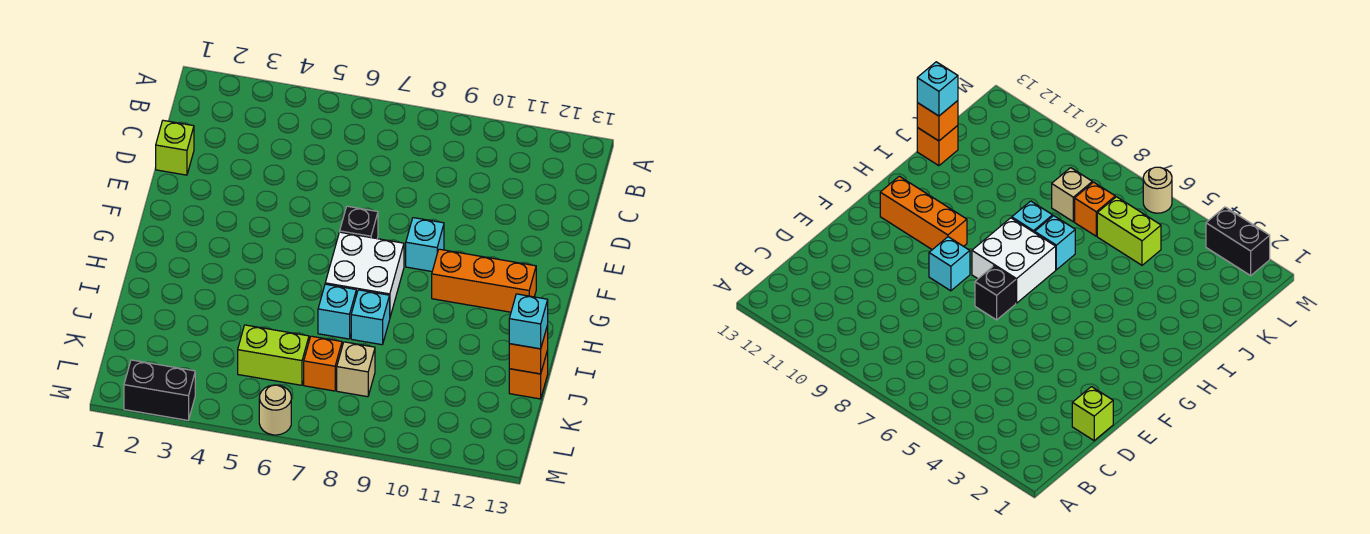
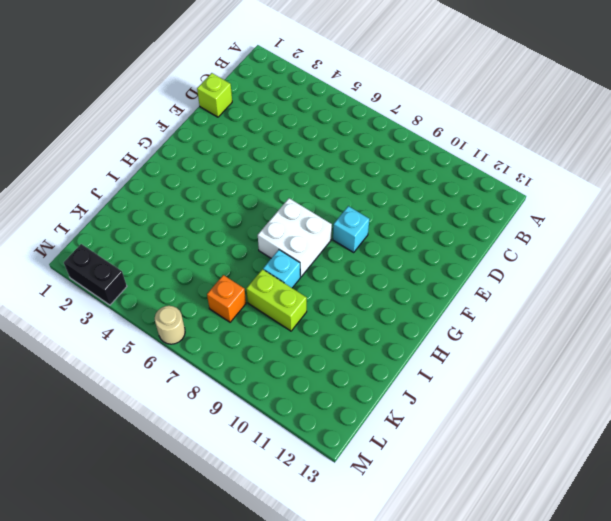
lime brick J8:J9 level 1 -> lime brick K5:K6 level 1
none -> black brick F7 level 1
none -> orange brick G10:G12 level 1
none -> cyan brick I7 level 1

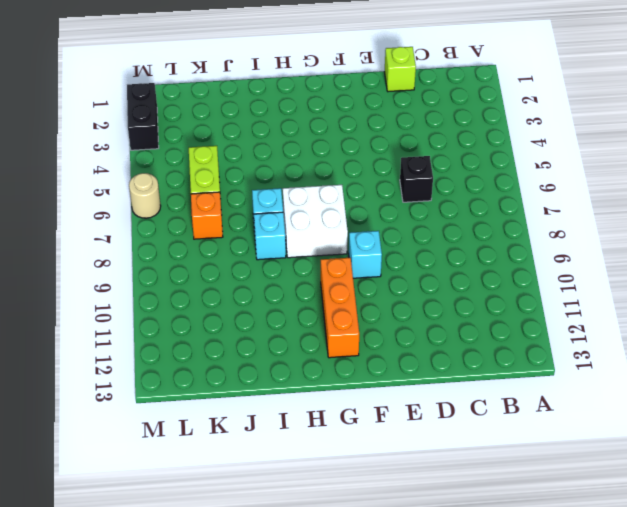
black brick D6 level 1 -> black brick F7 level 1
none -> orange brick J13 level 1
none -> tan brick K8 level 1
none -> orange brick J13 level 2

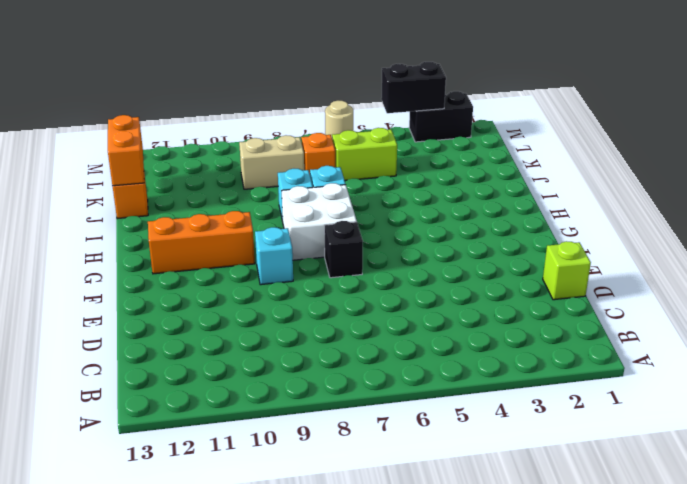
orange brick J13:K13 level 2 -> orange brick J13 level 2
tan brick K8:K9 level 1 -> tan brick K8 level 1
black brick M3:M4 level 2 -> none
none -> cyan brick J13 level 3

